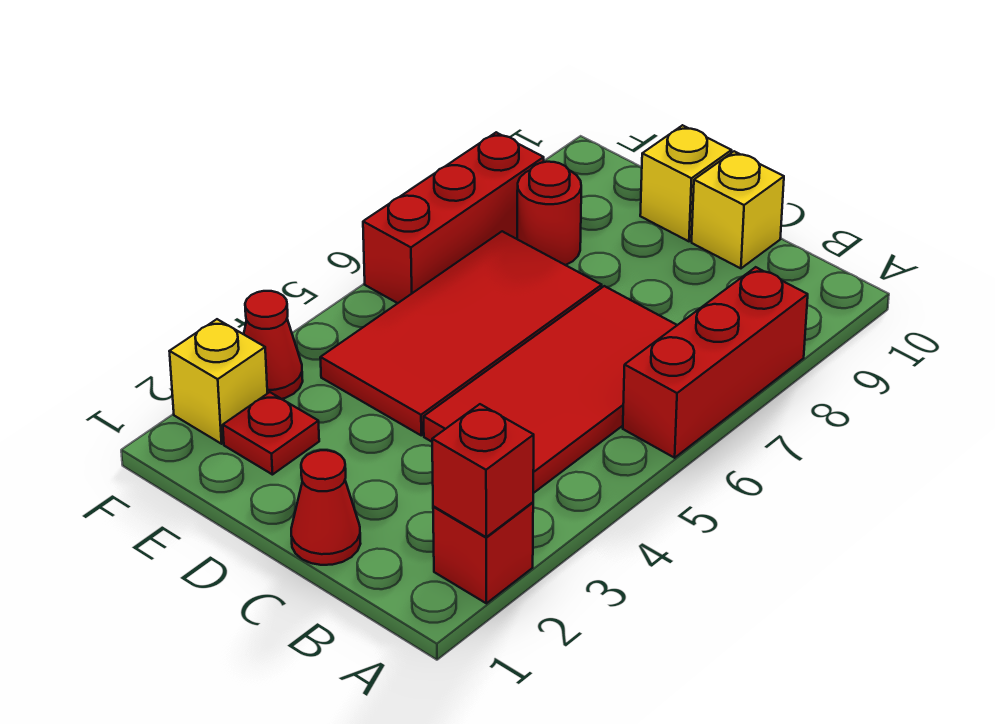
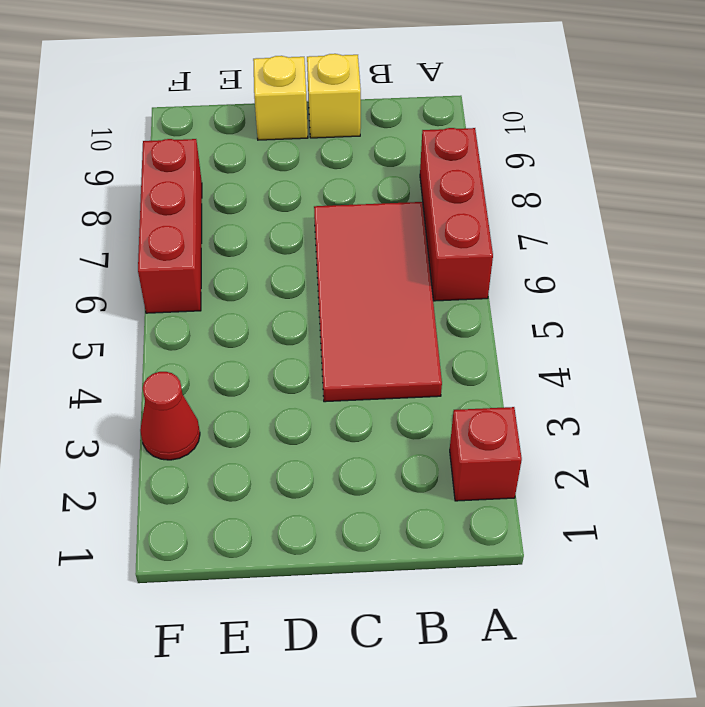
none -> red cone C1 level 1
none -> red tile D4:E7 level 1
none -> red plate E2 level 1

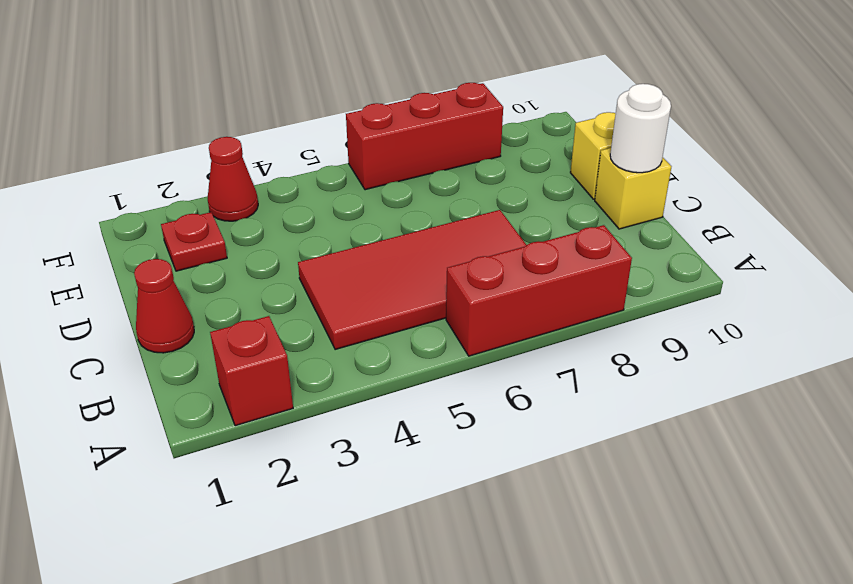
white round brick C10 level 2 -> none
none -> red tile D4:E7 level 1
none -> red round brick E8 level 1
none -> yellow brick F2 level 1

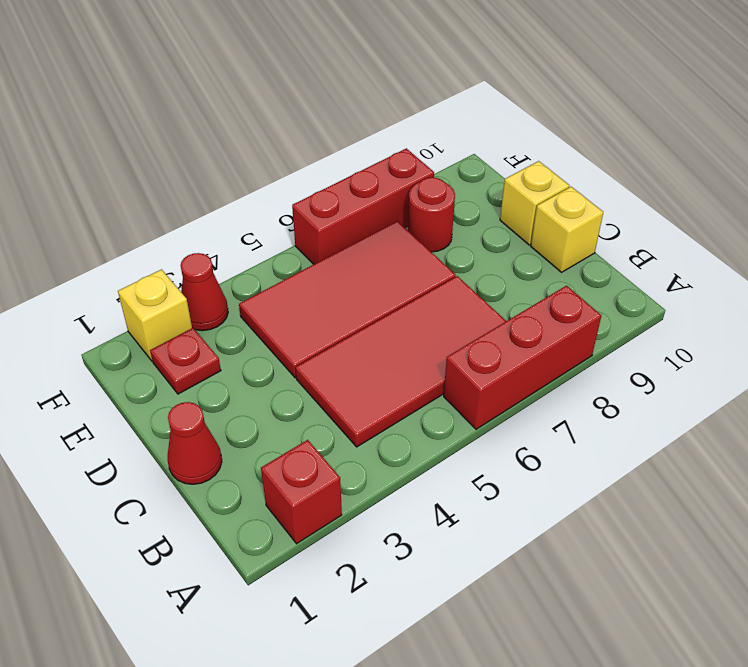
none -> red brick A2 level 2

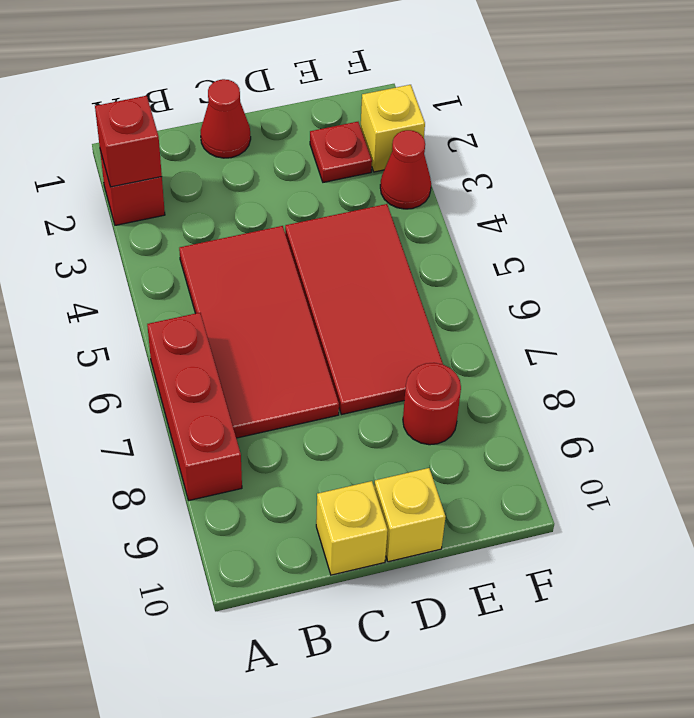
none -> red brick F6:F8 level 1

